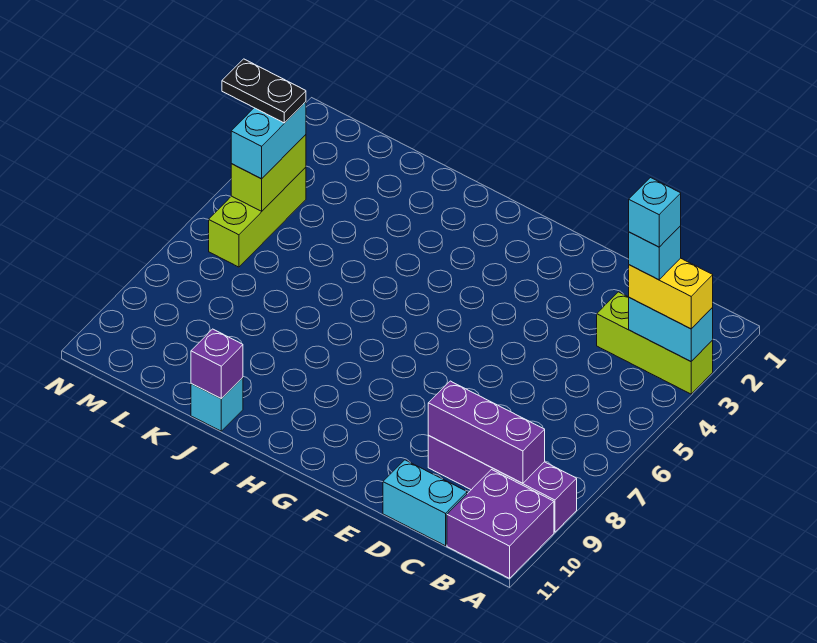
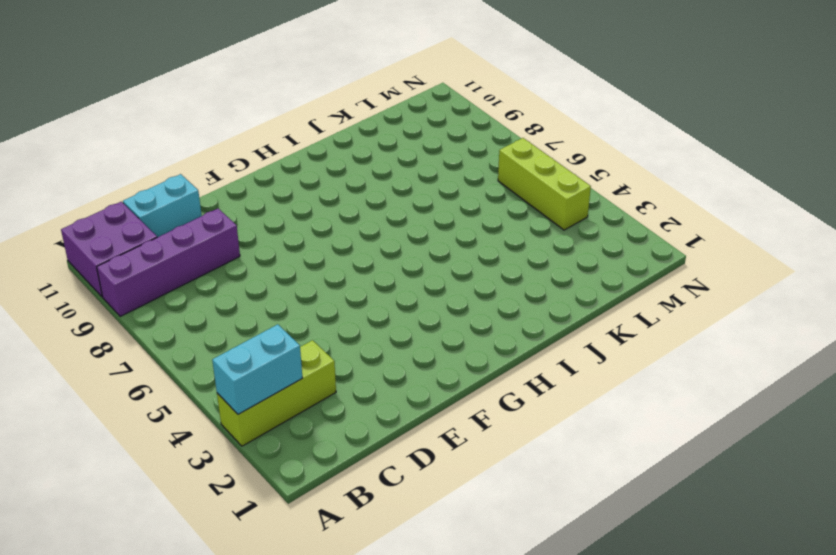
none -> cyan brick J11 level 1
none -> purple brick B9:D9 level 2
none -> purple brick J11 level 2

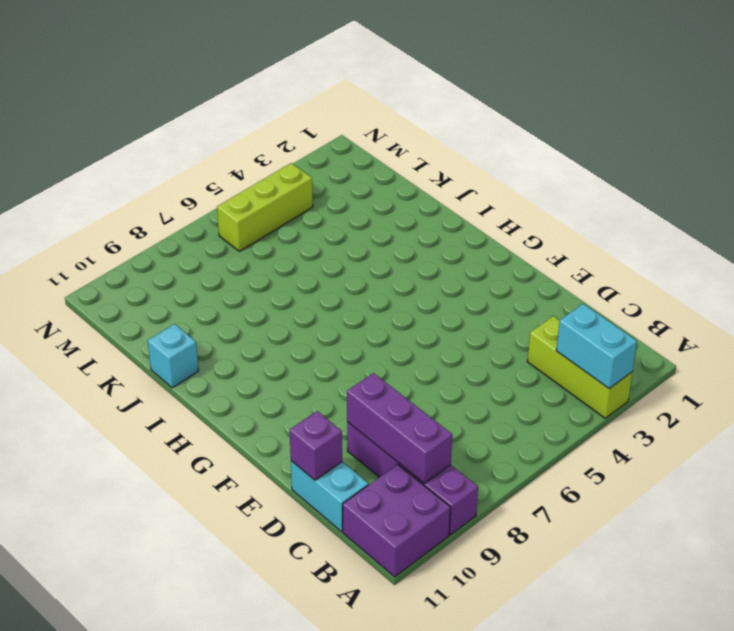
purple brick D11 level 2 -> purple brick J11 level 2
none -> lime brick M4:M5 level 2
none -> yellow brick A3:B3 level 3
none -> cyan brick M4:M5 level 3

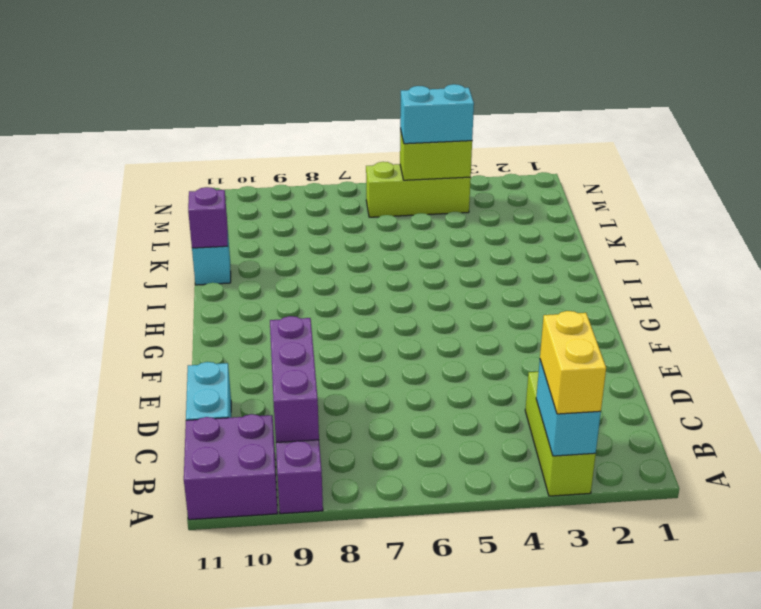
none -> cyan brick B3 level 4
none -> black plate M4:N4 level 4
none -> cyan brick B3 level 5

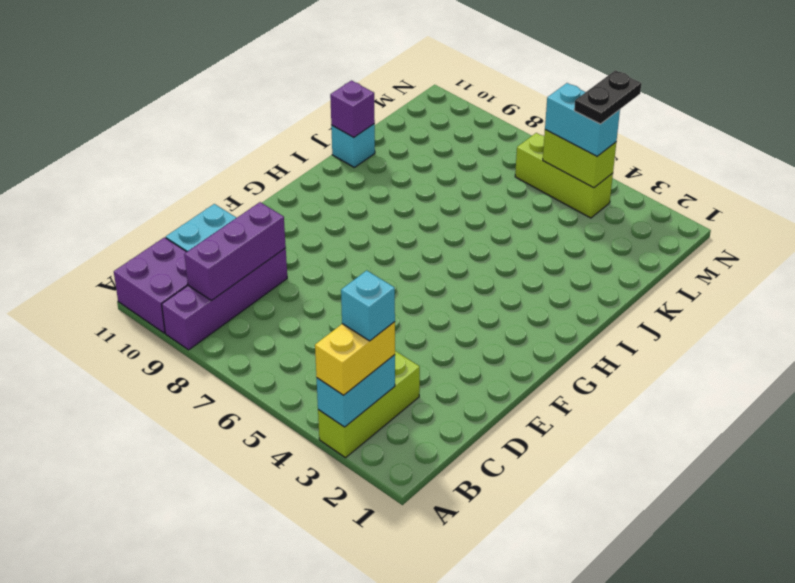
none -> cyan brick B3 level 5

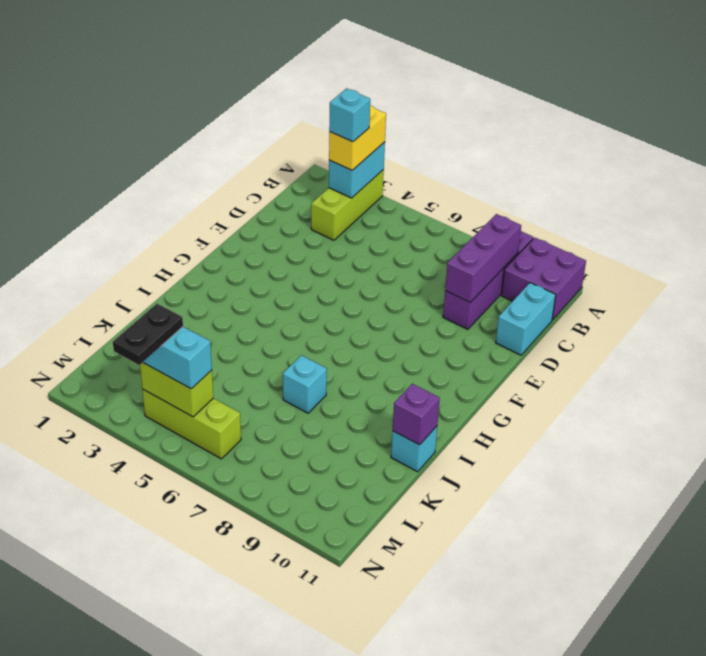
cyan brick J7 level 1 -> cyan brick B3 level 5

